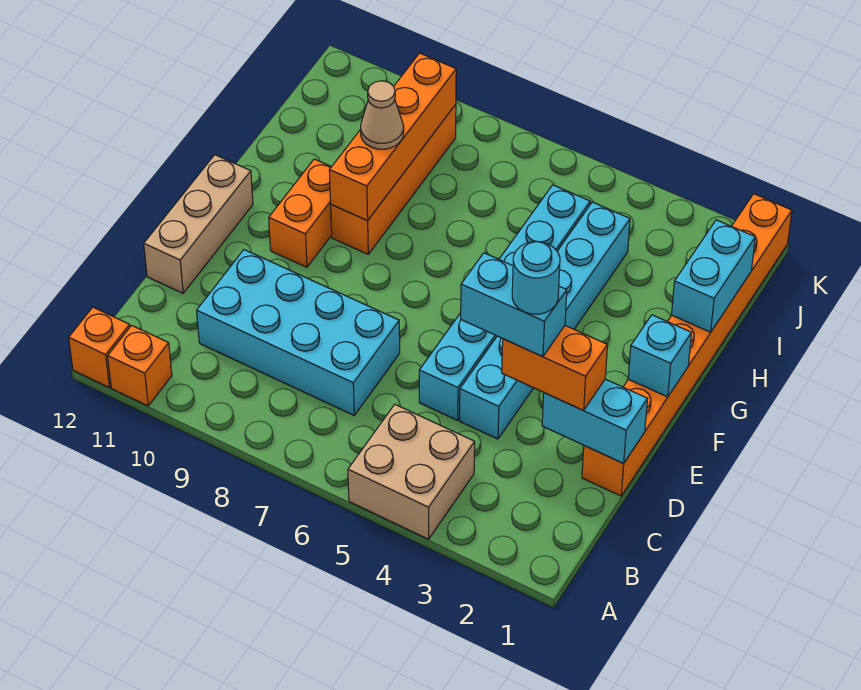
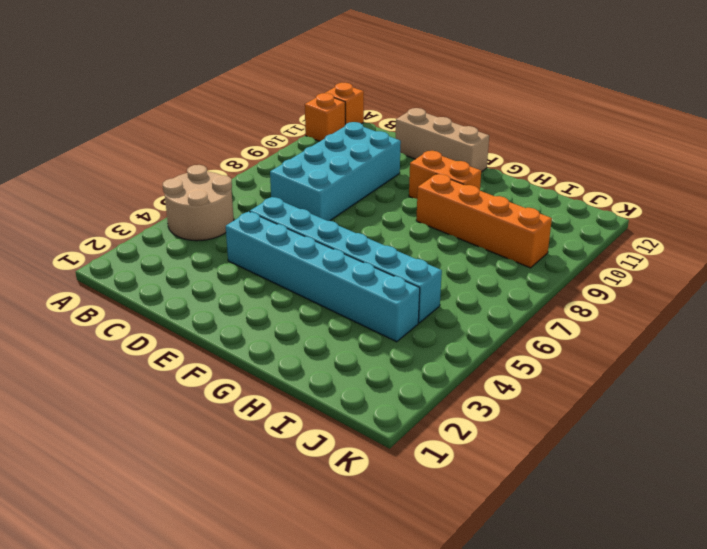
tan round brick A4:B5 level 1 -> tan brick A4:B5 level 1
none -> orange brick D1:K1 level 1
none -> cyan brick D1:D2 level 2
none -> cyan brick F1 level 2

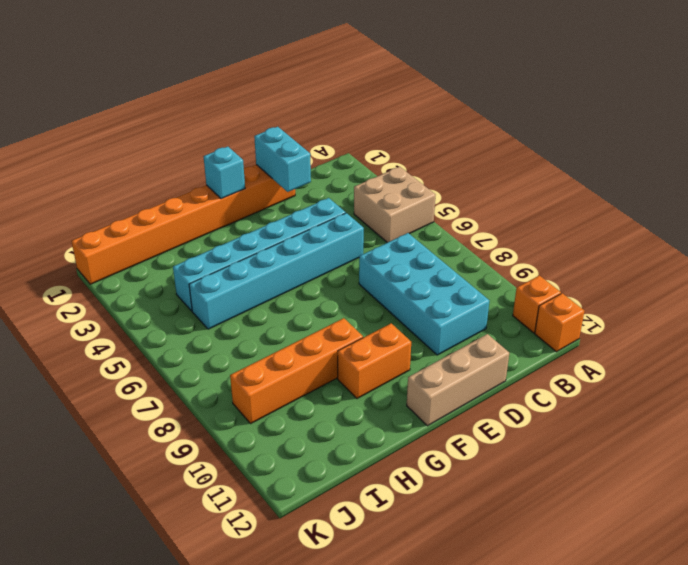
none -> orange brick G9:J9 level 2
none -> cyan brick H1:I1 level 2
none -> orange brick D2:D3 level 3

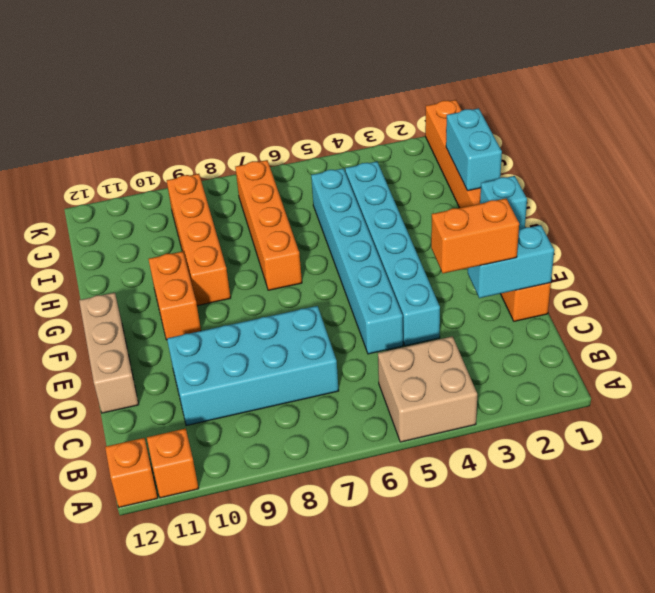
orange brick G7:J7 level 1 -> orange brick G9:J9 level 2
none -> tan cone H9 level 3
none -> cyan brick D3:D4 level 4
none -> cyan round brick D3 level 5

